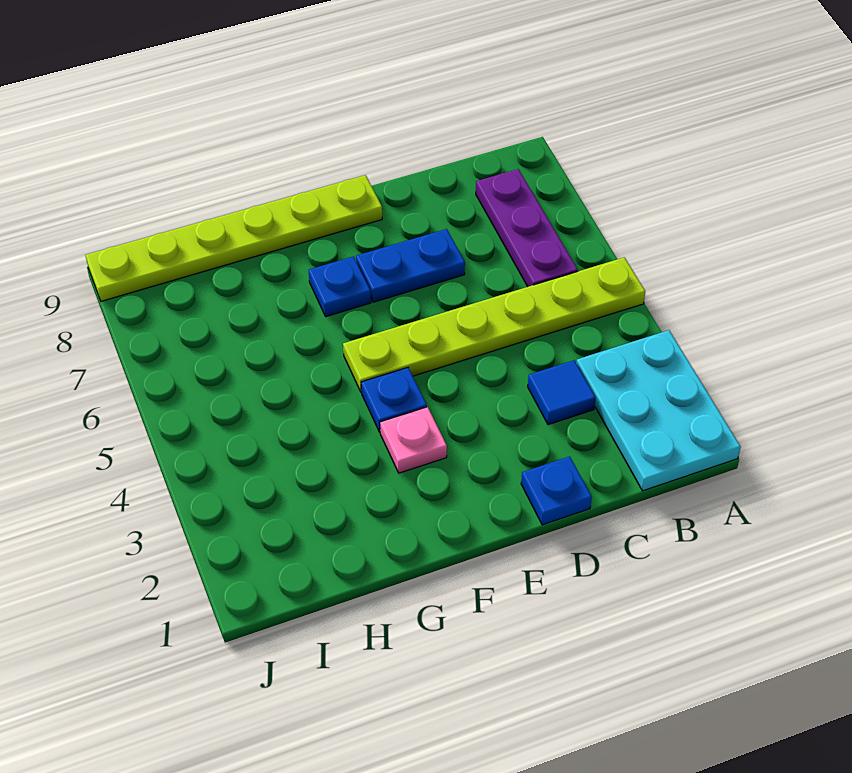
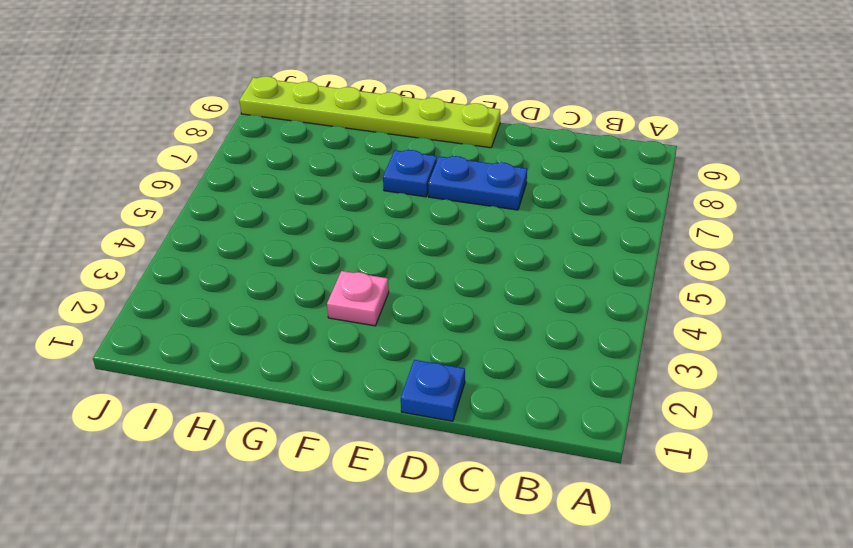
none -> cyan plate A1:B3 level 1
none -> lime plate A5:F5 level 1

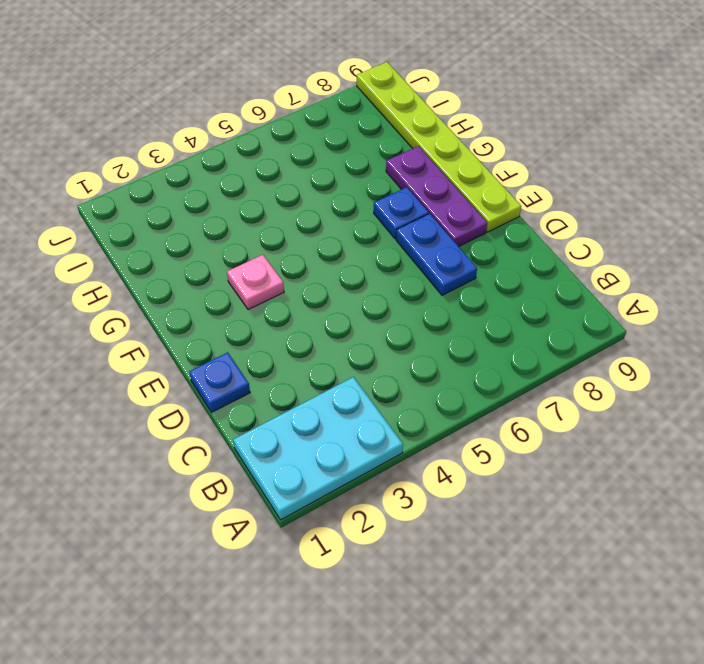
purple plate E8:G8 level 1 -> purple plate B6:B8 level 1
none -> lime plate A5:F5 level 1
none -> blue tile C3 level 1

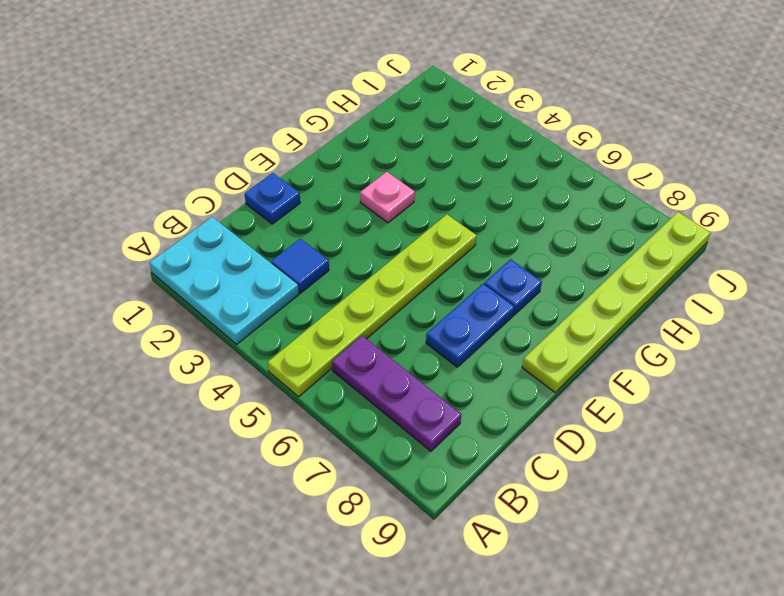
none -> blue plate F4 level 1

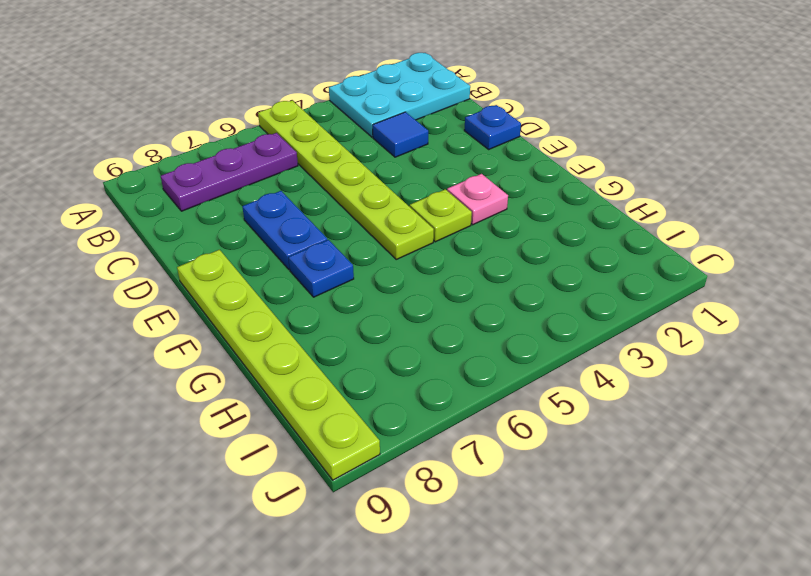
lime plate F4 level 1 -> blue plate F4 level 1

